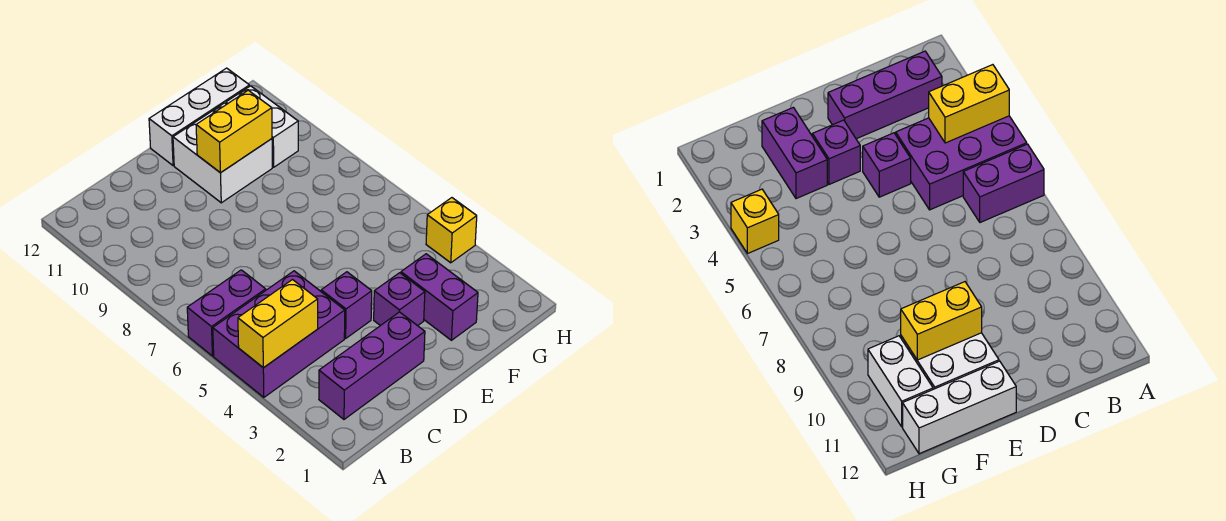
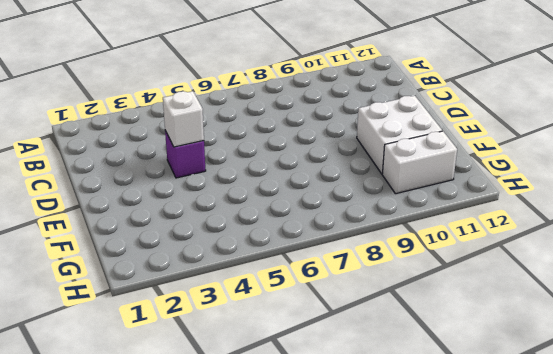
white brick D4 level 2 -> none
none -> purple brick A4:C5 level 1
none -> purple brick A6:B6 level 1
none -> purple brick B2:D2 level 1

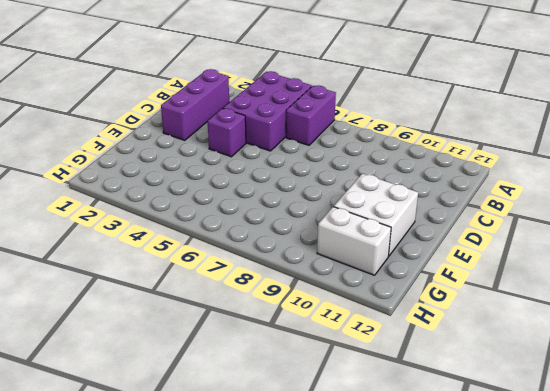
none -> purple brick E3 level 1
none -> white brick E12:G12 level 1
none -> purple brick F2:F3 level 1

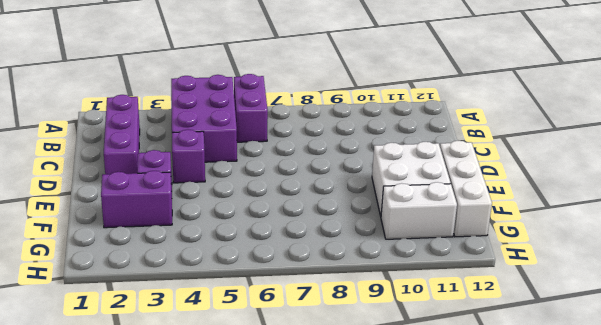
none -> yellow brick H4 level 1
none -> yellow brick A4:B4 level 2
none -> yellow brick E10:F10 level 2

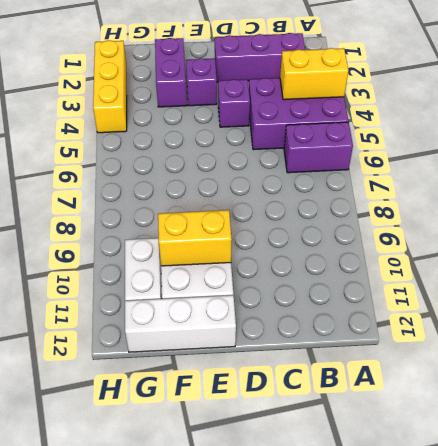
yellow brick H2:H4 level 1 -> yellow brick H4 level 1

